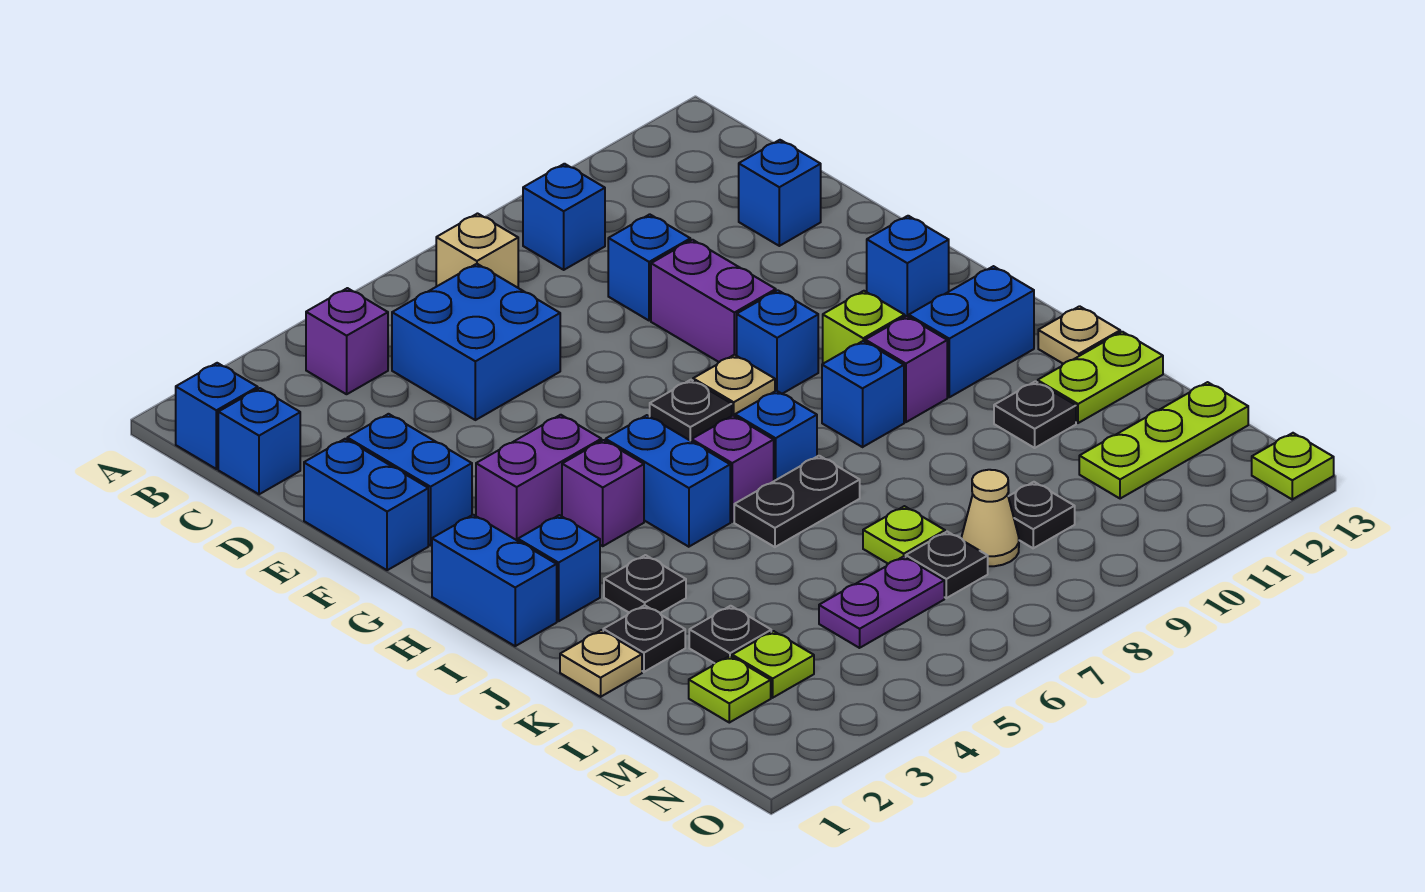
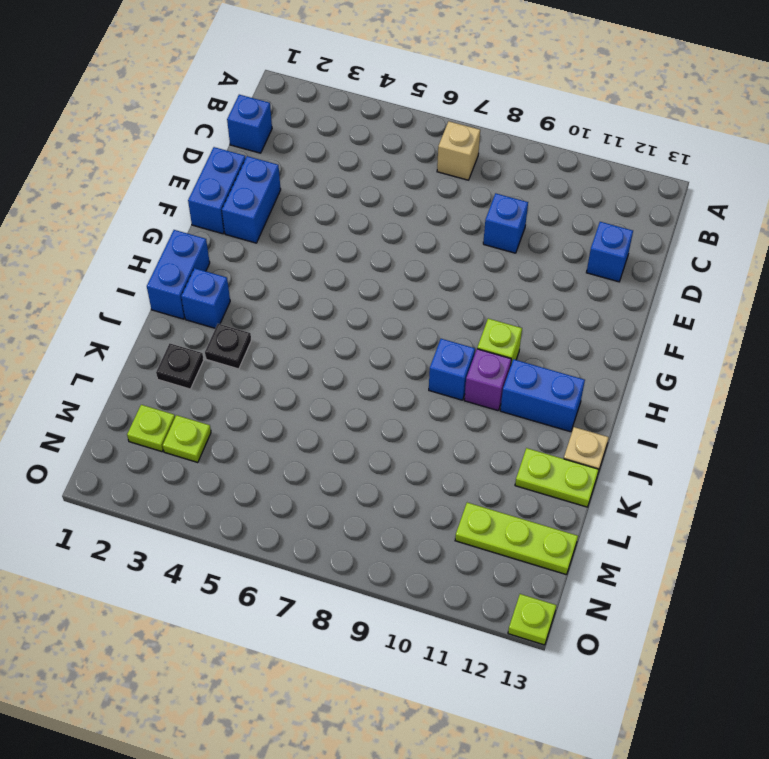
none -> blue brick B1 level 1
none -> purple brick B4 level 1
none -> blue brick B9 level 1
none -> blue brick C5:D6 level 1

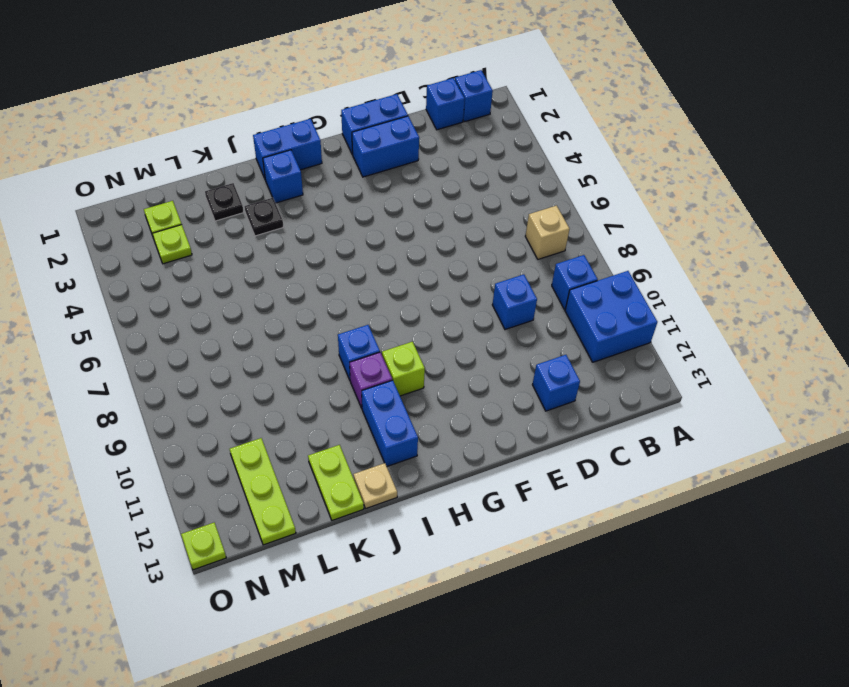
blue brick A10:B11 level 1 -> blue brick C5:D6 level 1
none -> purple brick B4 level 1
none -> purple brick E9:F9 level 1
none -> purple brick G3:G4 level 1
none -> black plate G7 level 1

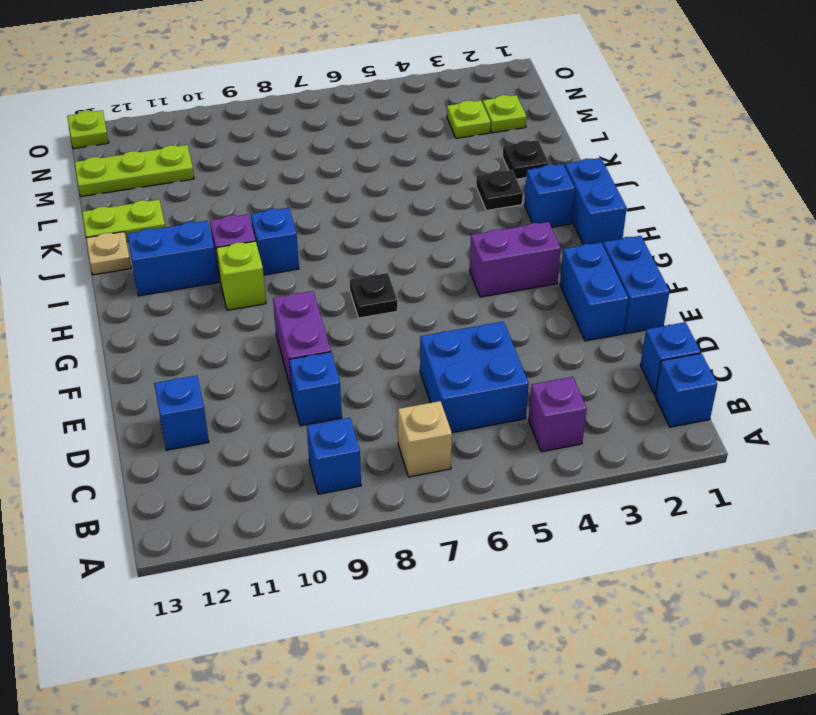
none -> tan plate G8 level 1
none -> blue brick G9 level 1
none -> blue brick G12 level 1
none -> purple brick H4 level 1

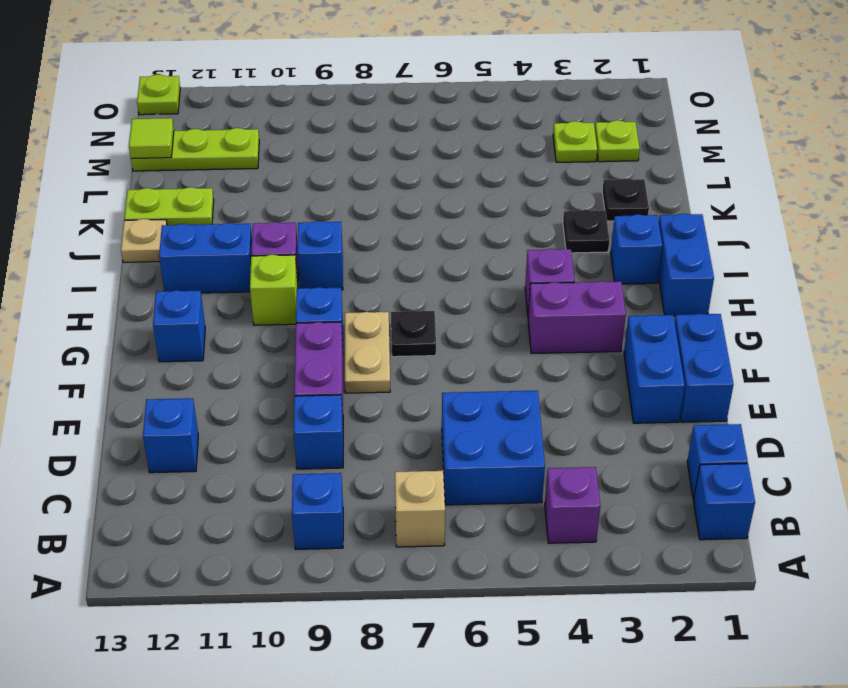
tan plate F8:G8 level 1 -> tan plate G8 level 1
lime tile M13 level 2 -> none
none -> blue brick H5:I5 level 1
none -> purple brick I6 level 1
none -> blue brick I7 level 1
none -> black plate J6:J7 level 1

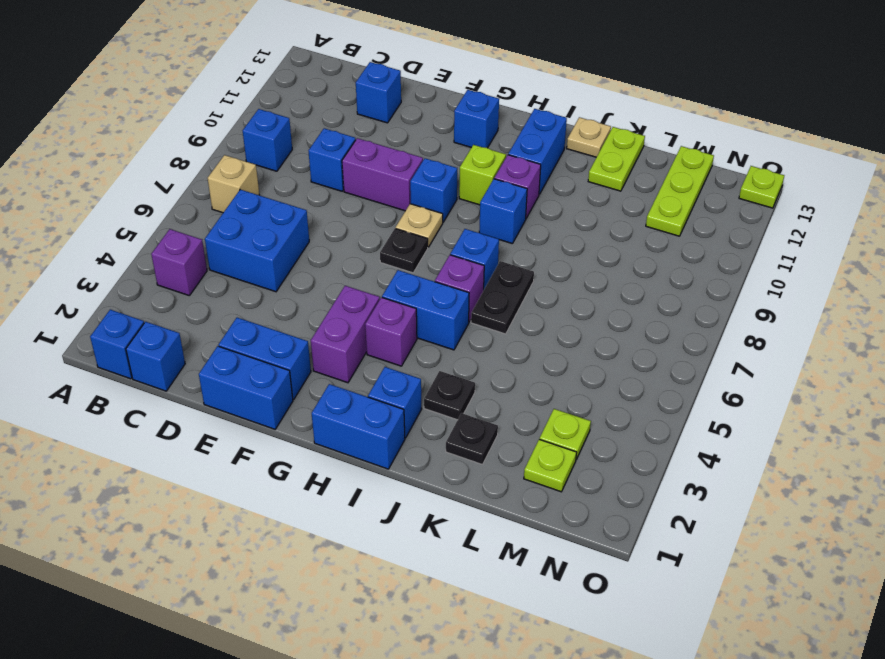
none -> tan plate K1 level 1
none -> black plate K11 level 1
none -> black plate L3 level 1
none -> lime plate L7 level 1

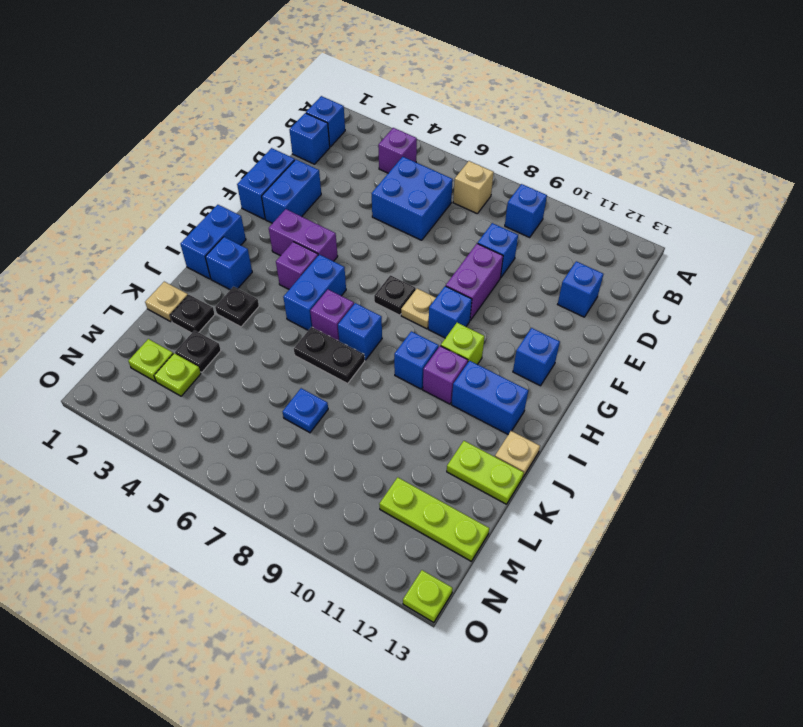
blue plate L7 level 1 -> lime plate L7 level 1
none -> black plate K11 level 1
none -> purple plate M5:M6 level 1
none -> black plate M7 level 1
none -> tan cone M8 level 1

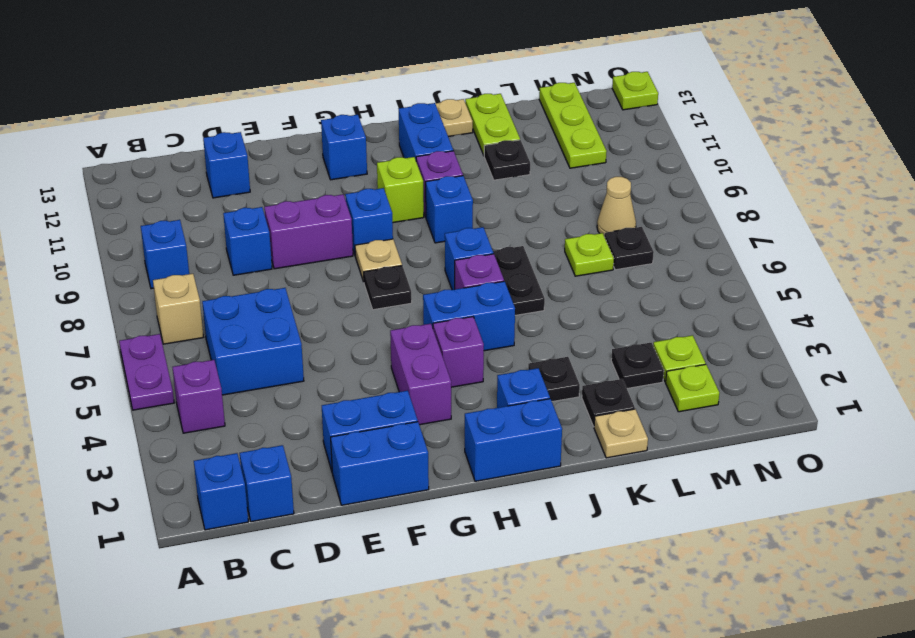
purple plate A5:A6 level 1 -> purple plate M5:M6 level 1
none -> black plate M9 level 1

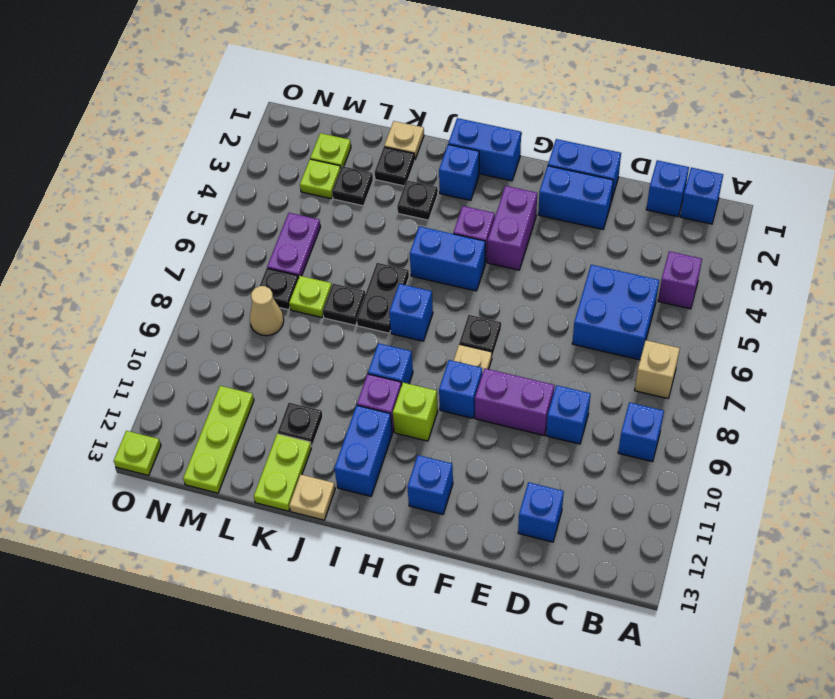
black plate K7 level 1 -> black plate M9 level 1
none -> purple brick I6 level 1

